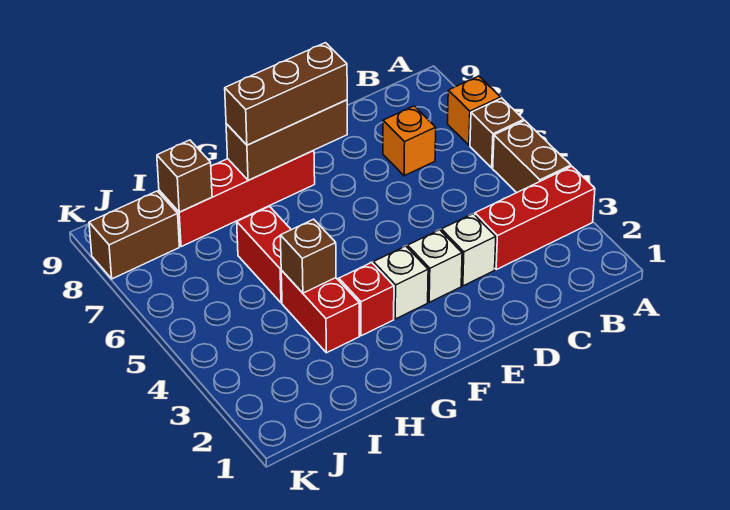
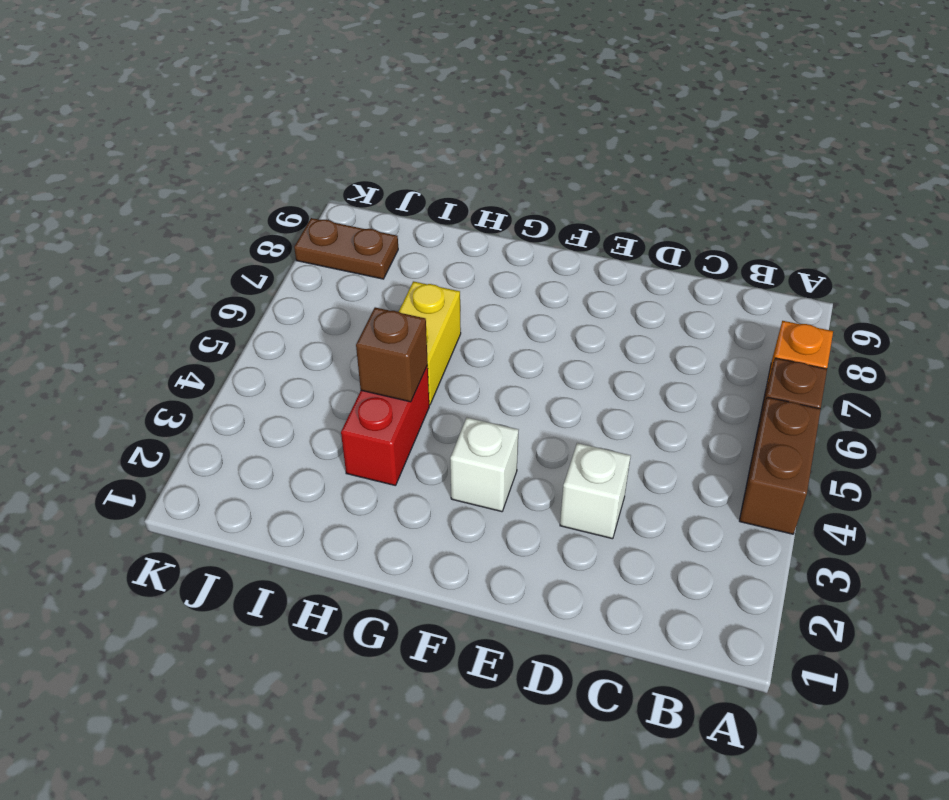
yellow brick H5:H6 level 1 -> red brick H5:H6 level 1
brown plate J8:K8 level 1 -> brown brick J8:K8 level 1
none -> red brick A3:C3 level 1
none -> orange brick C7 level 1
none -> white brick E3 level 1

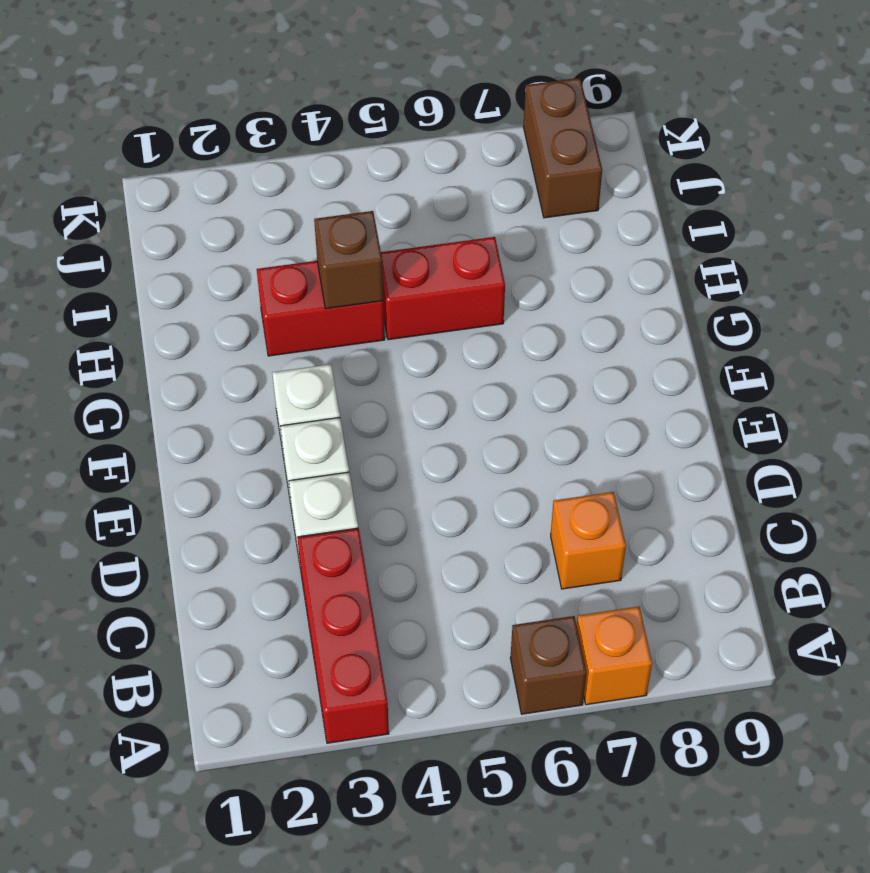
none -> brown brick A4:A5 level 1
none -> red brick F8:I8 level 1
none -> red brick G3 level 1

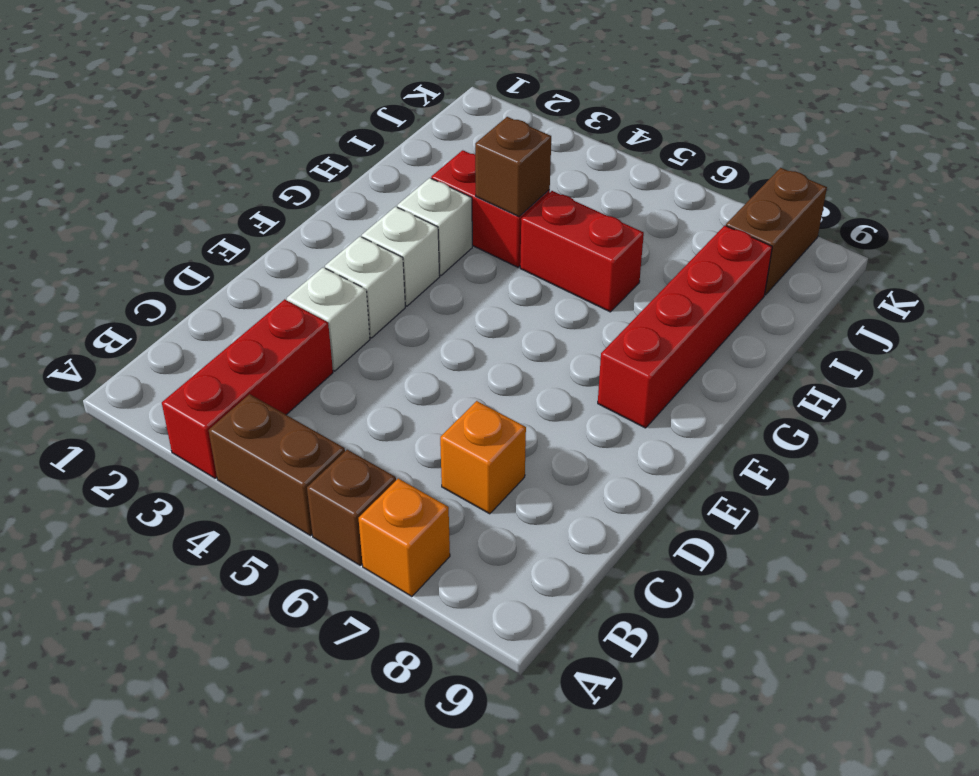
white brick G3 level 1 -> red brick G3 level 1
none -> brown brick E8:G8 level 2
none -> brown brick I8 level 2
none -> brown brick E8:G8 level 3

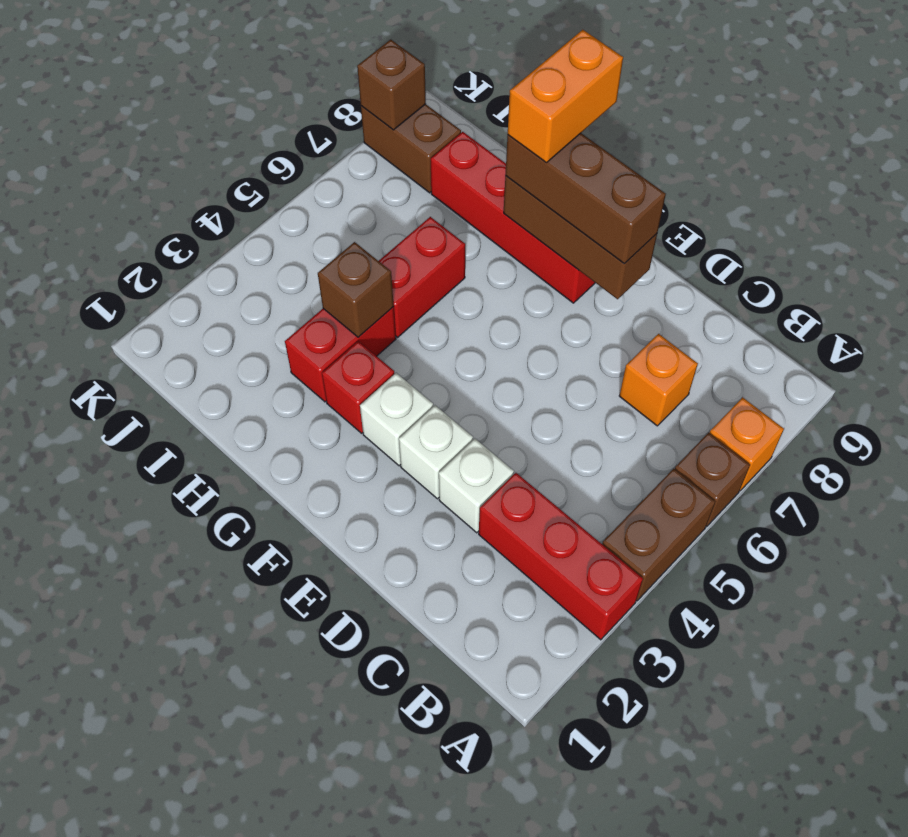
orange brick G8:G9 level 4 -> none
brown brick K8 level 2 -> brown brick I8 level 2

